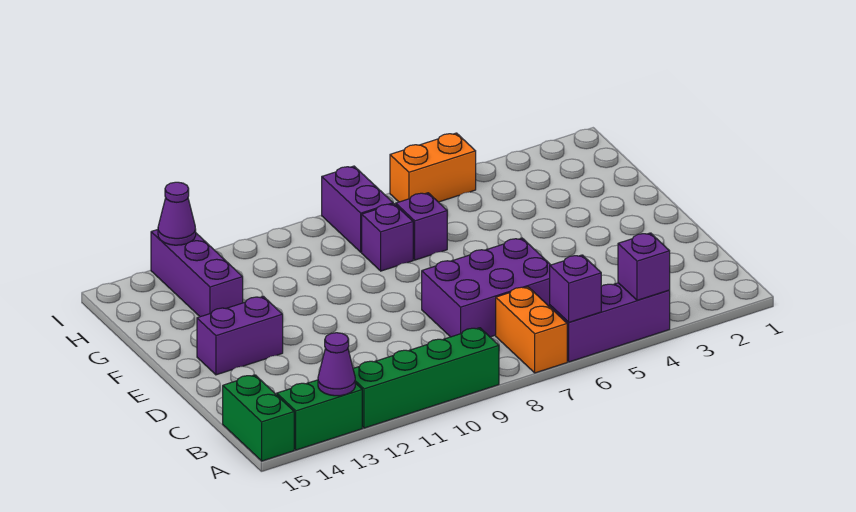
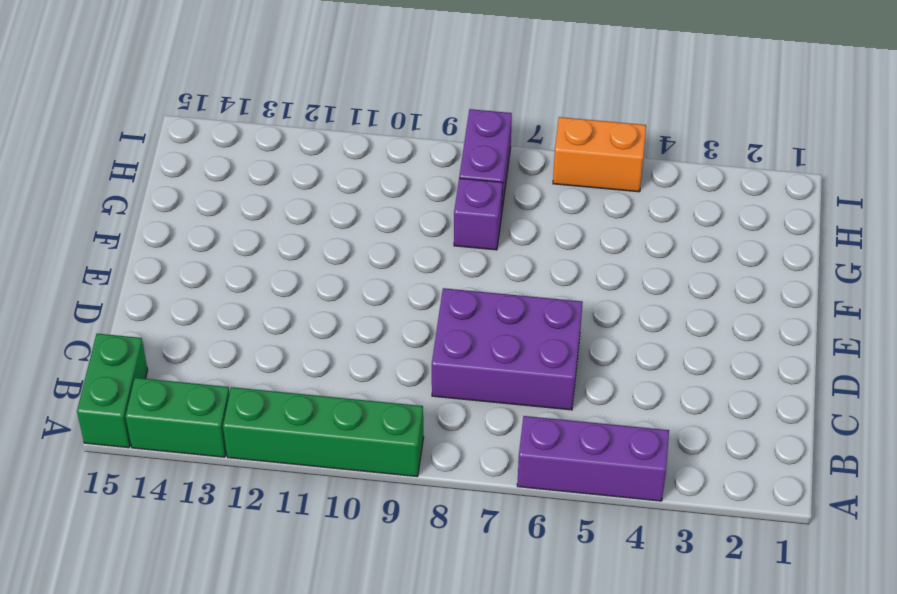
none -> orange brick A7:B7 level 1
none -> purple brick E13:E14 level 1
none -> purple brick G7 level 1

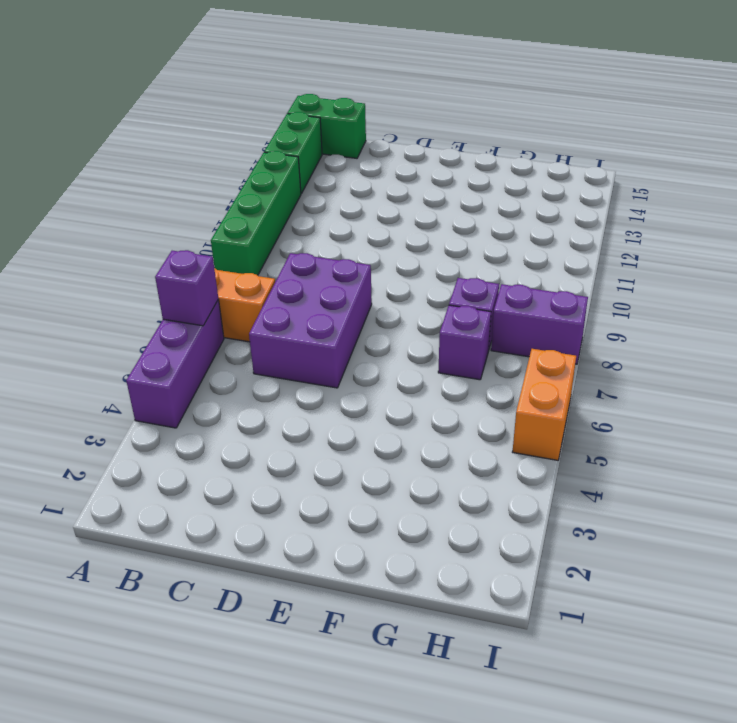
none -> purple brick E13:E14 level 1
none -> purple brick G13:I13 level 1
none -> purple brick A4 level 2

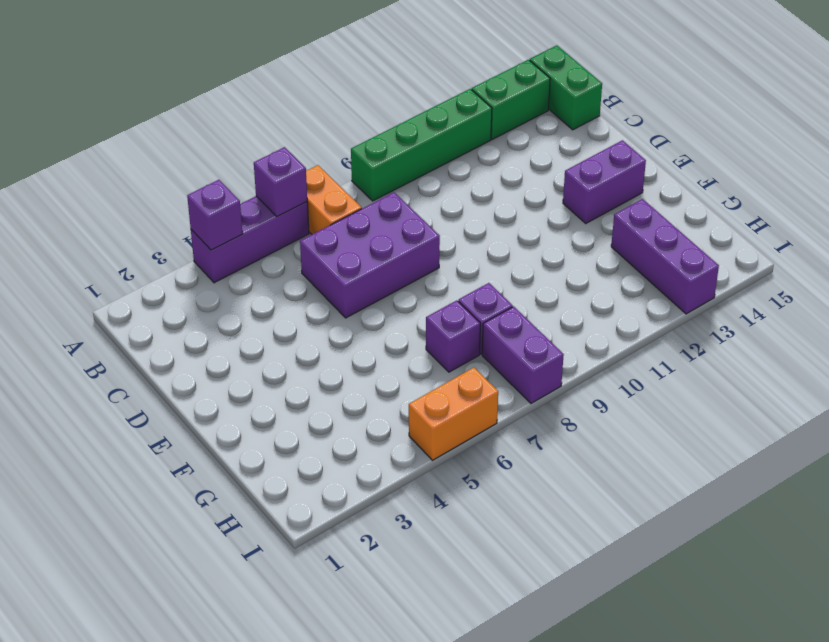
none -> purple cone A13 level 2
none -> purple cone I13 level 2

